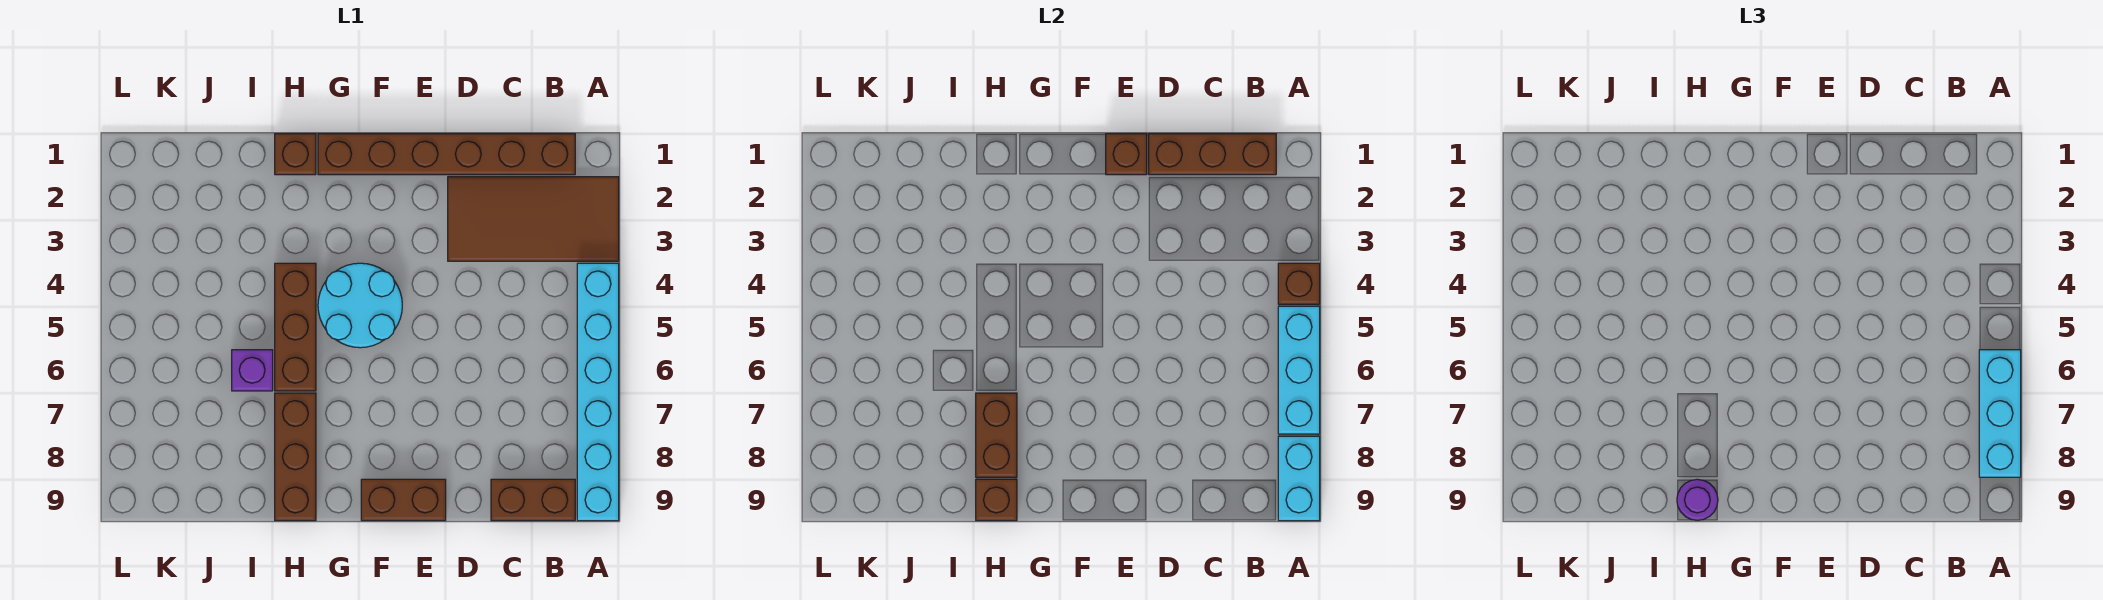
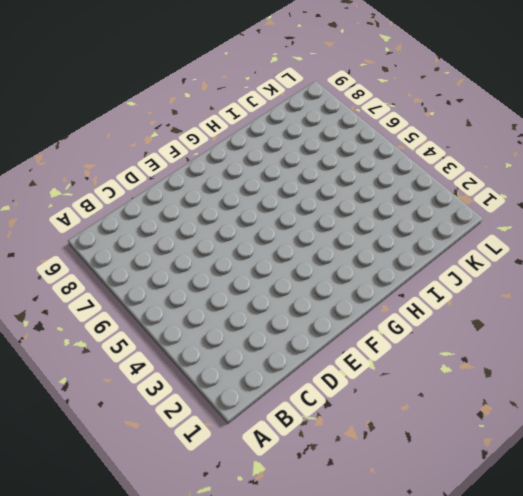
none -> brown tile A2:D3 level 1
none -> cyan brick A4:A9 level 1
none -> brown brick B1:G1 level 1

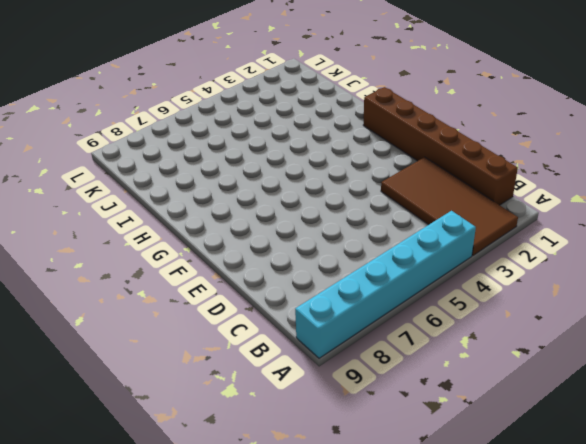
none -> brown brick B9:C9 level 1
none -> brown brick E9:F9 level 1
none -> cyan round brick F4:G5 level 1

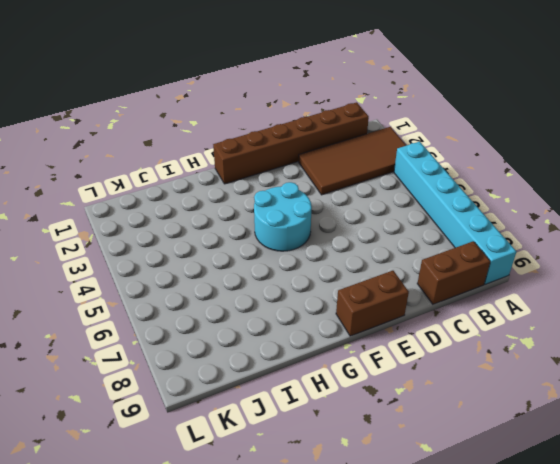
none -> brown brick H1 level 1
none -> brown brick H4:H6 level 1
none -> brown brick H7:H9 level 1

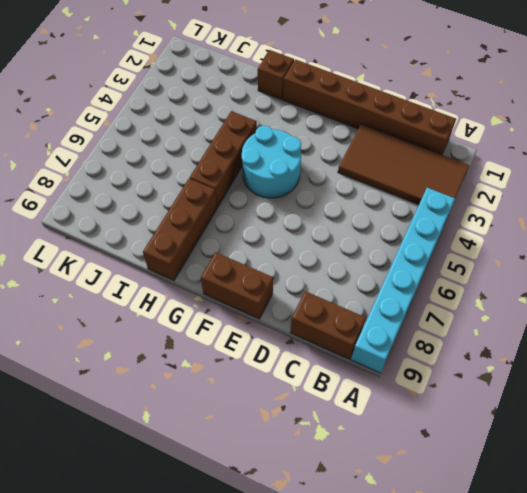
none -> purple brick I6 level 1
none -> brown brick A4 level 2
none -> cyan brick A5:A7 level 2

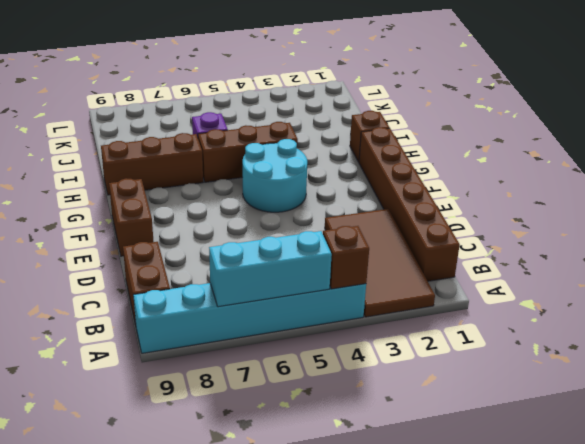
none -> cyan brick A8:A9 level 2
none -> brown brick B1:D1 level 2
none -> brown brick E1 level 2

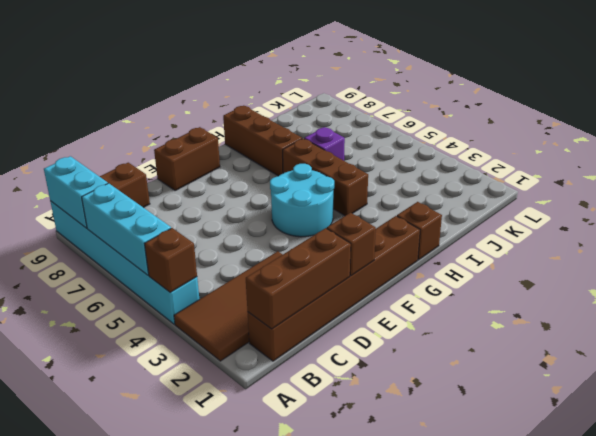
none -> brown brick H7:H8 level 2
none -> brown brick H9 level 2
none -> cyan brick A6:A8 level 3

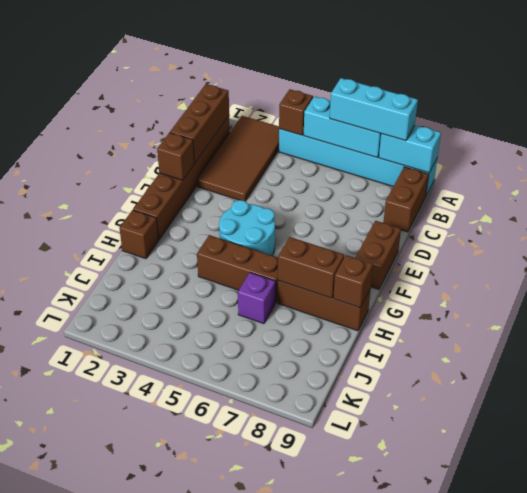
none -> purple round brick H9 level 3

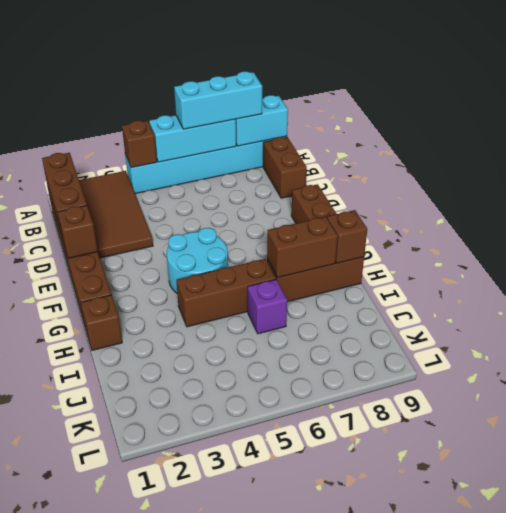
none -> purple round brick H9 level 3

